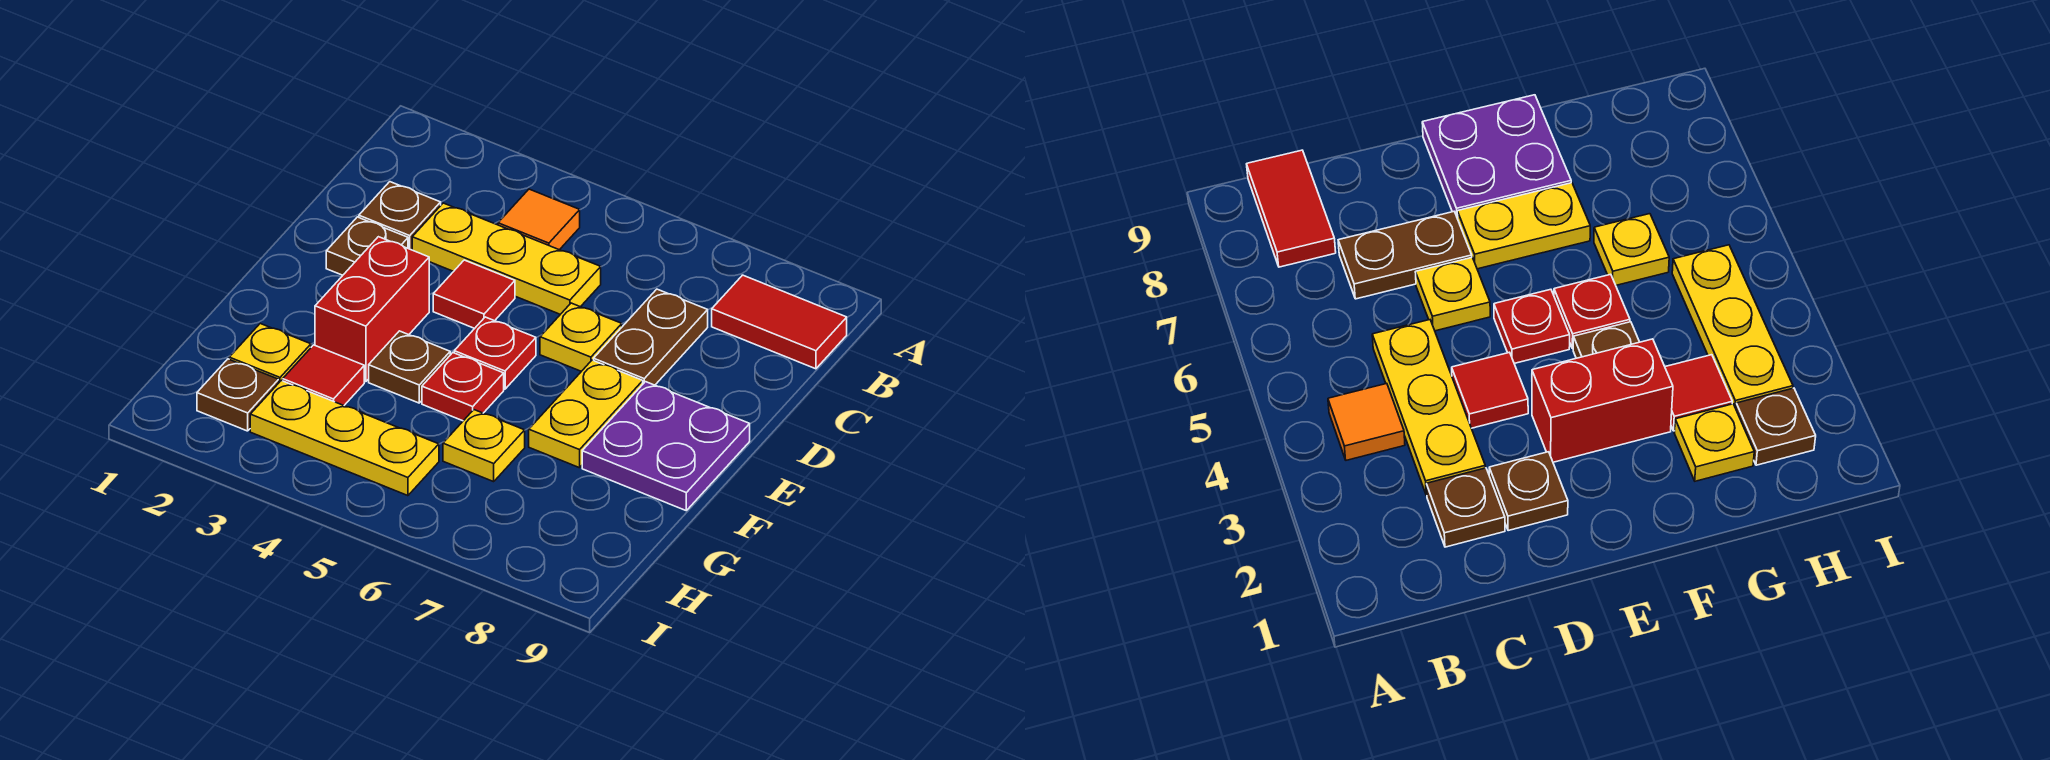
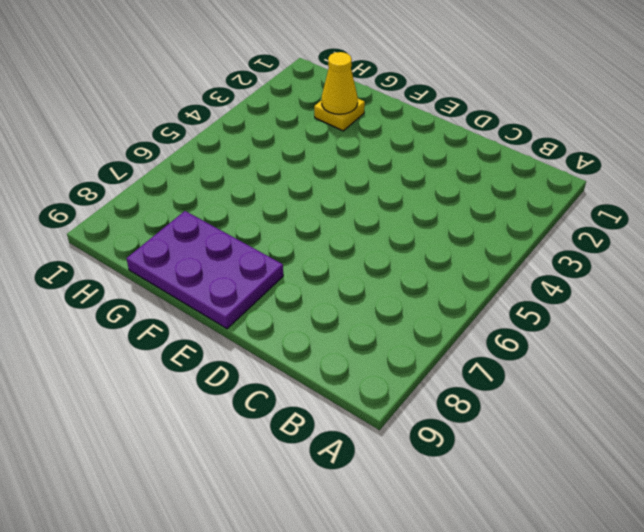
purple plate E8:G9 level 1 -> purple plate E8:F9 level 1
yellow cone G2 level 2 -> none
none -> orange tile B4 level 1
none -> red tile B8:B9 level 1
none -> brown plate C2 level 1

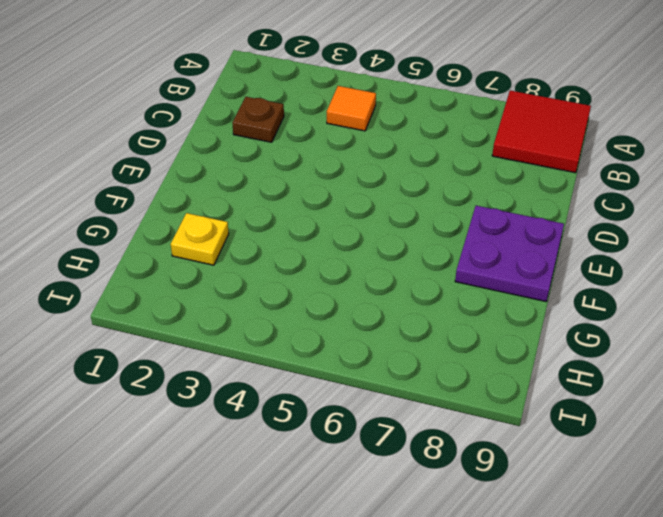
red tile A8:B9 level 1 -> red tile B8:B9 level 1
none -> yellow plate C3:C5 level 1
none -> brown plate C7:D7 level 1
none -> brown plate D2 level 1

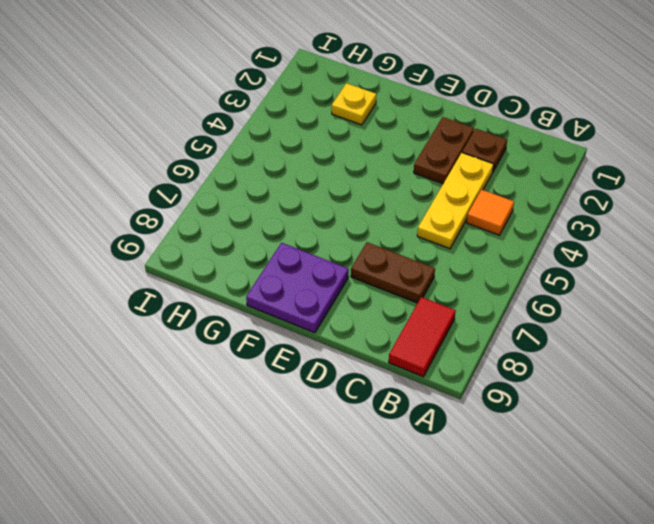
brown plate D2:D3 level 1 -> brown plate D2 level 1
none -> red tile D4 level 1
none -> yellow plate D6 level 1
none -> red brick E3:F3 level 1

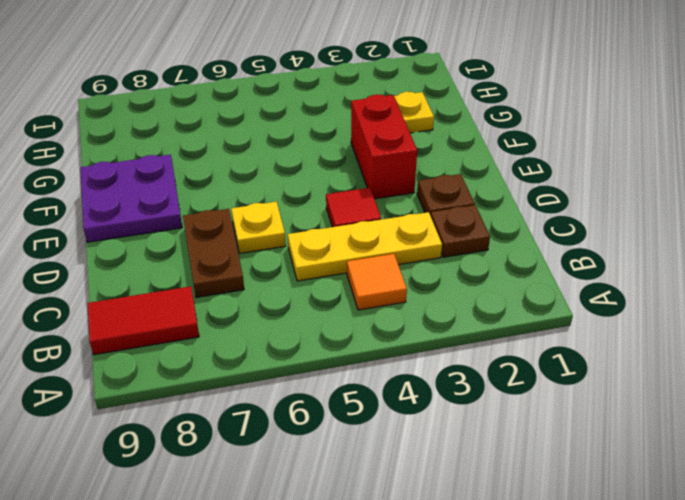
none -> red plate E5 level 1
none -> yellow plate E7:F7 level 1
none -> brown plate F4 level 1

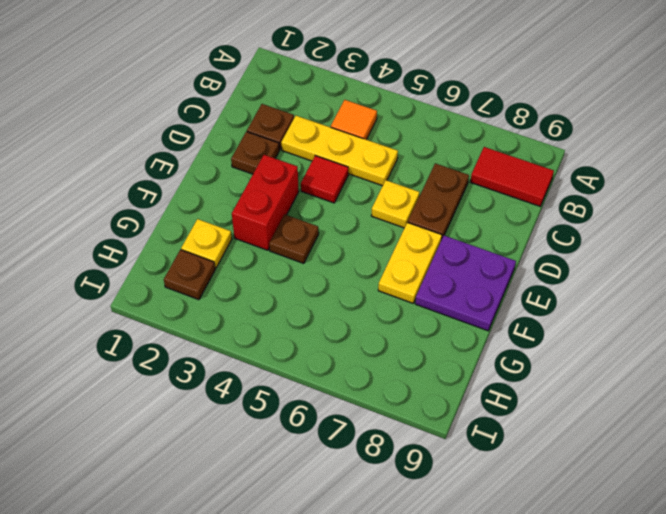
none -> red plate E5 level 1
none -> red plate F5 level 1
none -> red tile G3 level 1

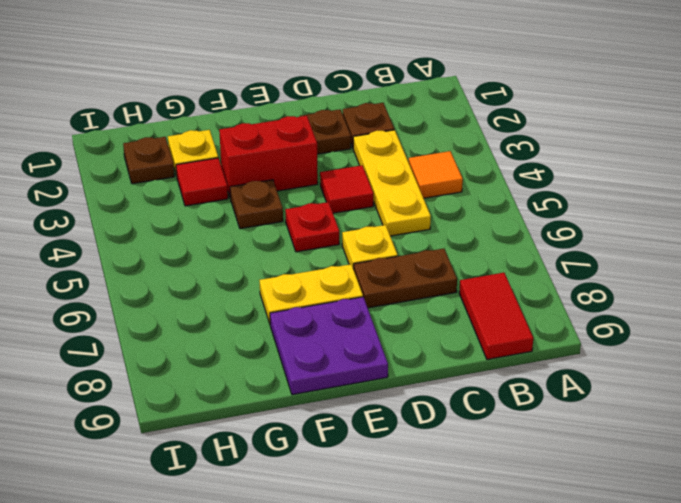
none -> red plate F5 level 1
none -> yellow plate G6 level 1
none -> yellow plate H3:H5 level 1

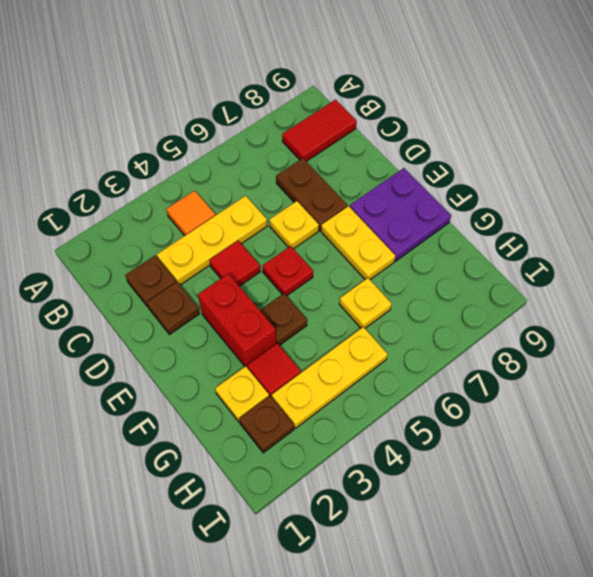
none -> red plate F5 level 1

